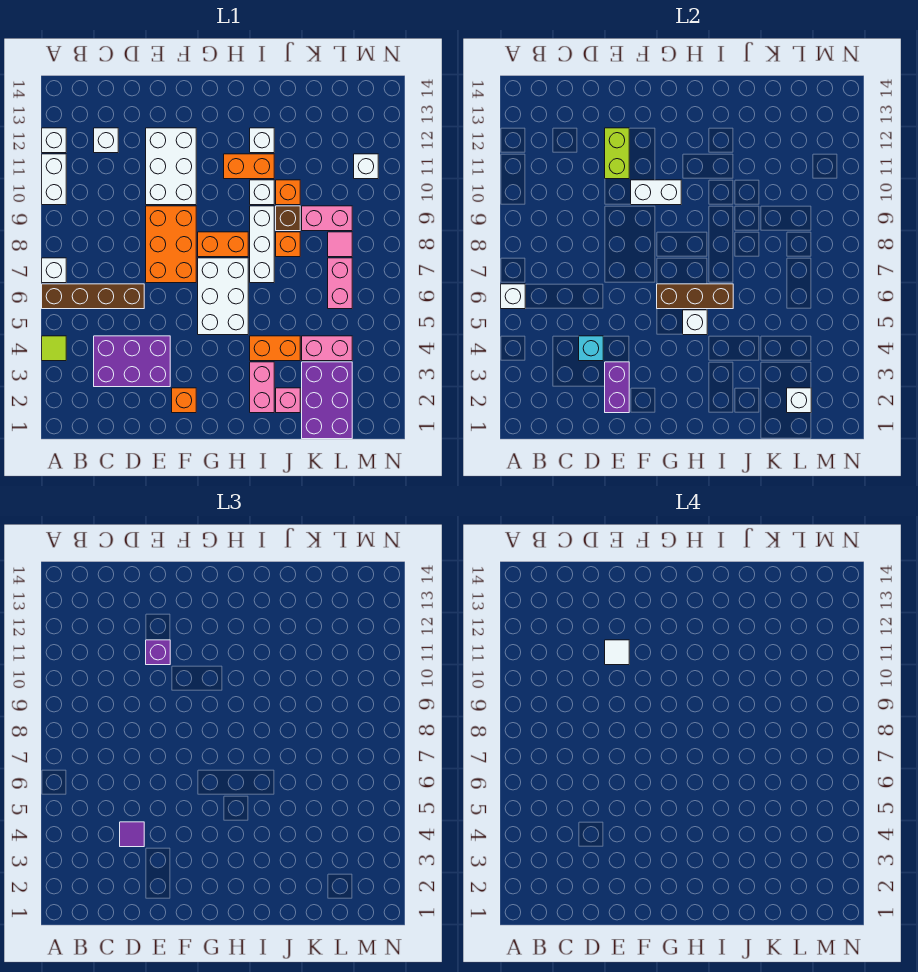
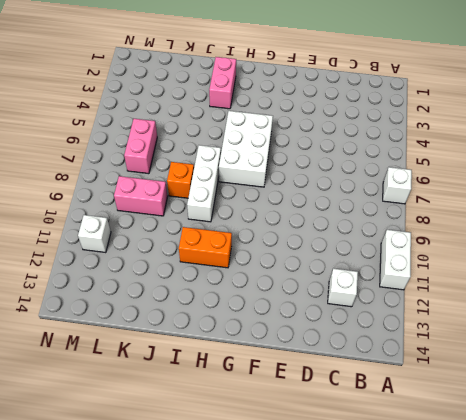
none -> lime tile A4 level 1
none -> brown brick A6:D6 level 1
none -> white brick A12 level 1
none -> purple brick C3:E4 level 1

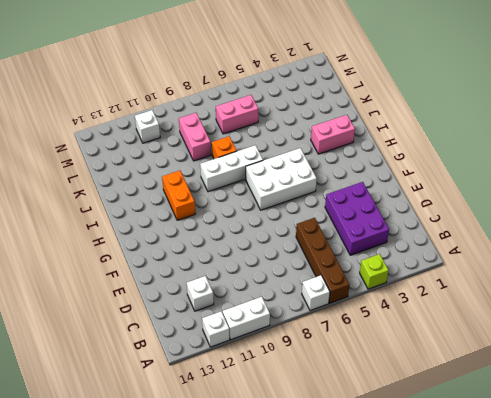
lime brick A4 level 1 -> lime tile A4 level 1
none -> orange brick E7:F9 level 1
none -> white brick E10:F12 level 1
none -> orange brick F2 level 1
none -> orange brick G8:H8 level 1

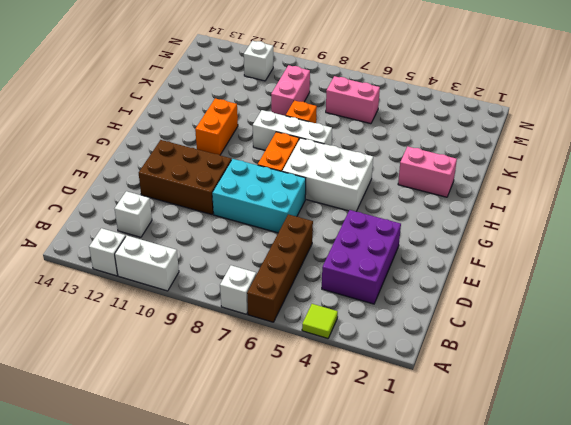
cyan brick E7:F9 level 1 -> orange brick E7:F9 level 1
brown brick E10:F12 level 1 -> white brick E10:F12 level 1
none -> orange brick F2 level 1
none -> orange brick I4:J4 level 1
none -> white brick I10 level 1
none -> white brick I12 level 1

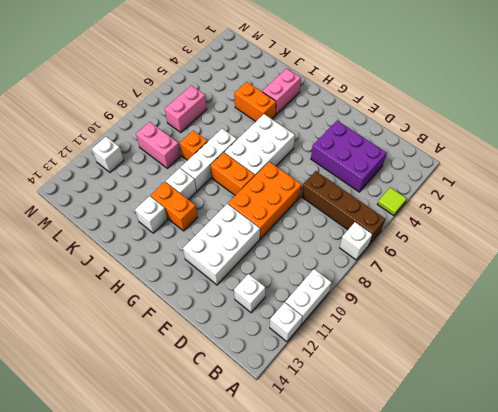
none -> orange brick F2 level 1
none -> pink brick J2 level 1
none -> brown brick J9 level 1
none -> orange brick J10 level 1

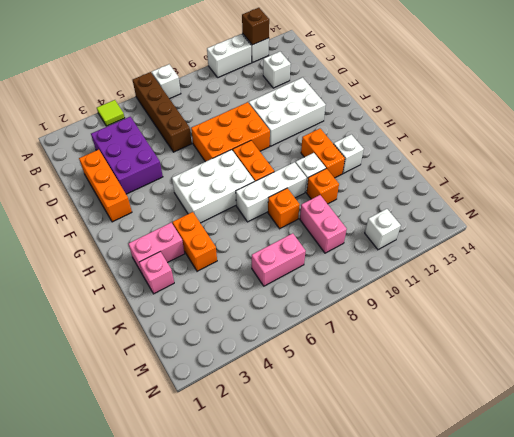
brown brick A12 level 2 -> brown brick J9 level 1
orange brick D2:F2 level 1 -> orange brick F2 level 1
none -> purple brick K1:L3 level 1
none -> pink brick K4:L4 level 1
none -> pink tile L8 level 1
none -> white brick A6 level 2

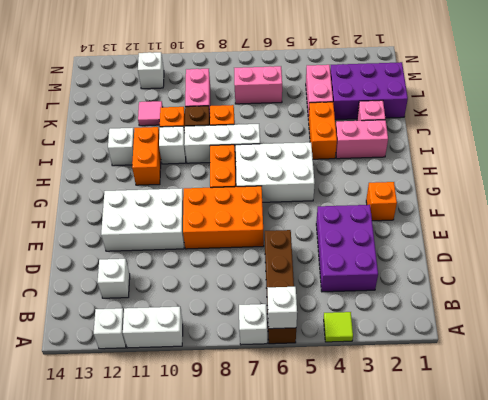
pink tile K11 level 1 -> pink tile L8 level 1
none -> cyan brick D4 level 2
none -> purple brick E2:E3 level 2
none -> lime brick E11:E12 level 2
none -> white brick F10:G10 level 2

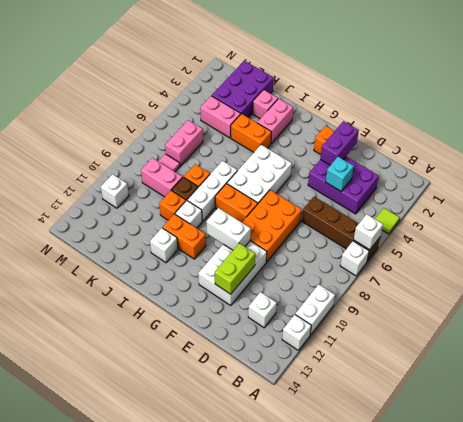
none -> brown brick G6:I6 level 2
none -> white brick H5 level 2
none -> white brick L2 level 2
none -> purple tile D4 level 3

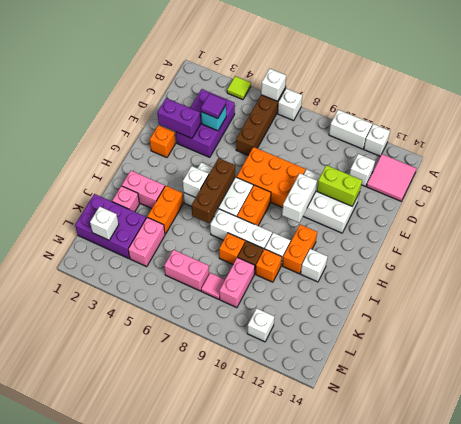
pink tile B13:C14 level 1 -> none
none -> purple brick E11 level 3
none -> white tile E11 level 4

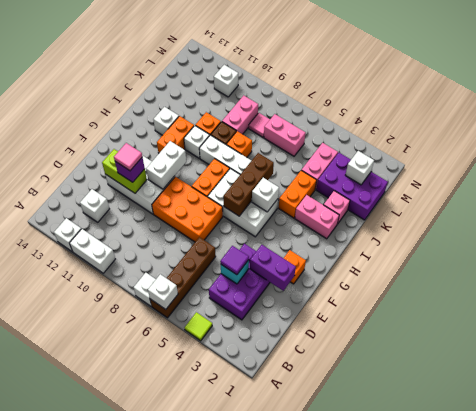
pink tile E11 level 4 -> white tile E11 level 4

